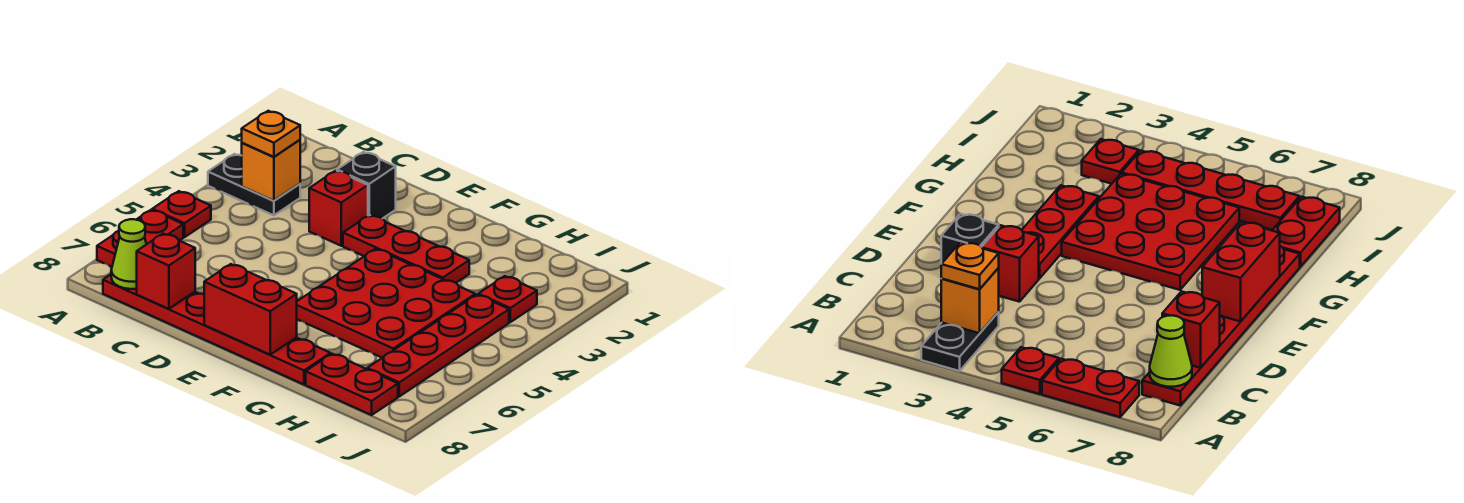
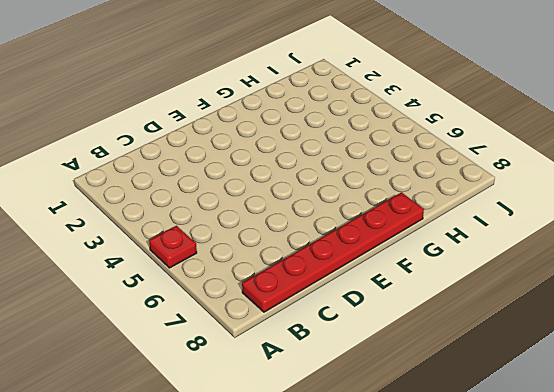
none -> black plate A3:B3 level 1
none -> red plate A6:A7 level 1
none -> black brick D2 level 1

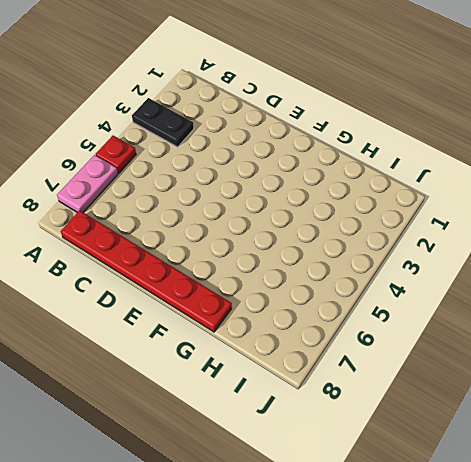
pink plate A6:A7 level 1 -> red plate A6:A7 level 1
none -> black brick D2 level 1
none -> red brick D3 level 1
none -> red plate E3:G3 level 1

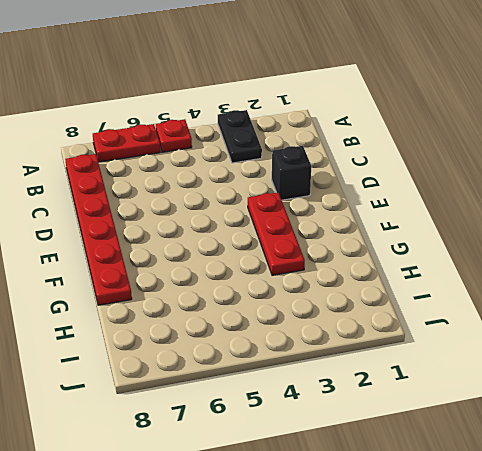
none -> red brick D3 level 1
none -> red plate F4:H6 level 1
none -> red plate H8:I8 level 1

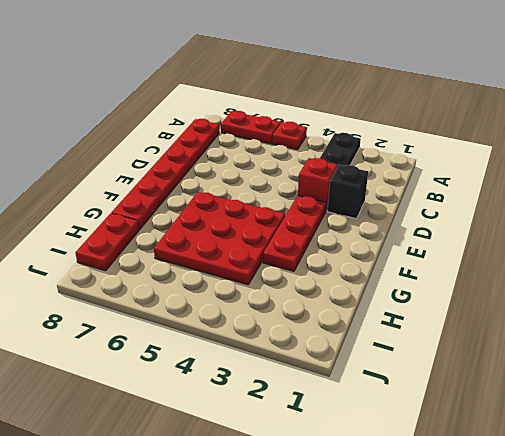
none -> red plate I3 level 1
none -> red plate I4:I7 level 1
none -> orange brick B3 level 2

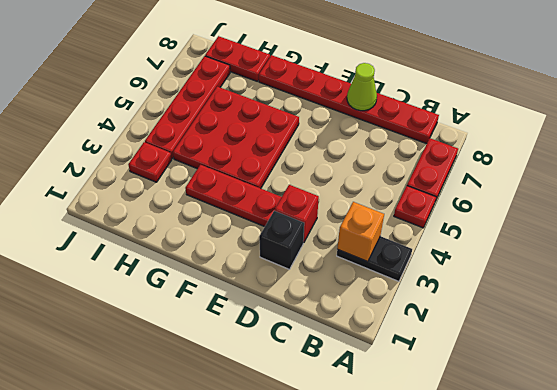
lime cone D8 level 2 -> lime cone B8 level 2
none -> red brick C8 level 2
none -> red brick E8:F8 level 2
none -> orange plate B3 level 3

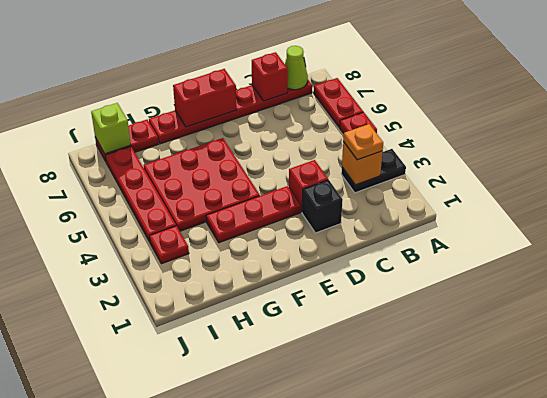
lime brick I8 level 2 -> none

